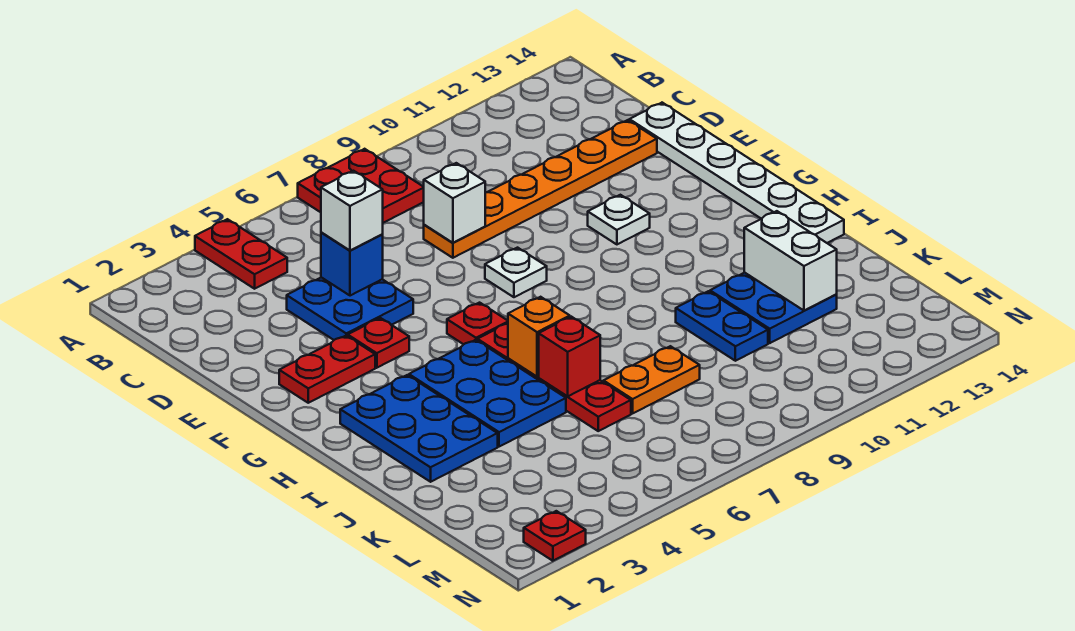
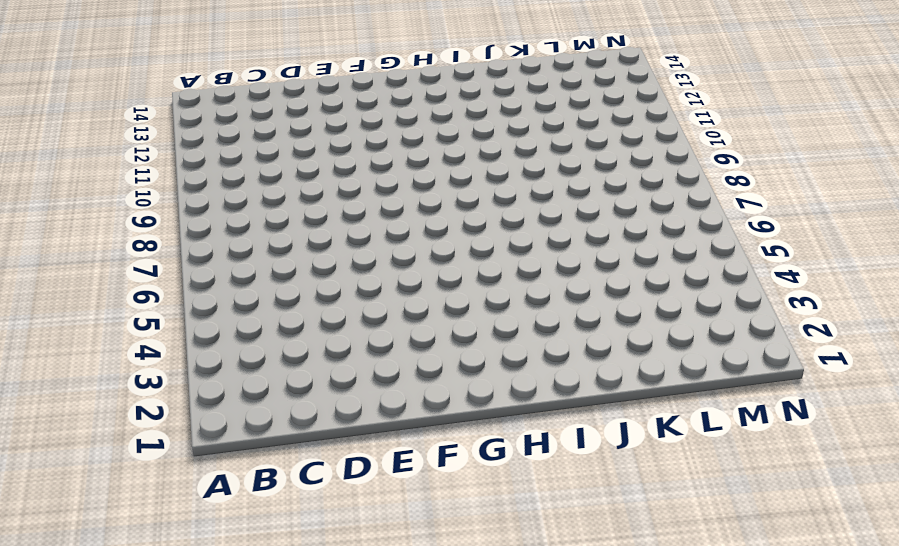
none -> red plate A4:B4 level 1
none -> red plate A7:B8 level 1
none -> blue plate D4:E5 level 1

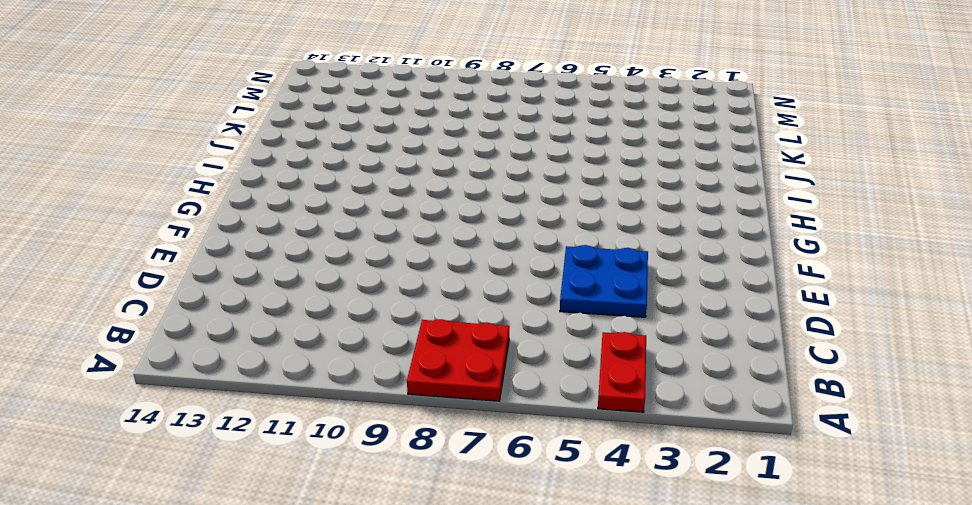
none -> orange plate D8:D13 level 1
none -> white plate D14:I14 level 1
none -> red plate F2:F3 level 1

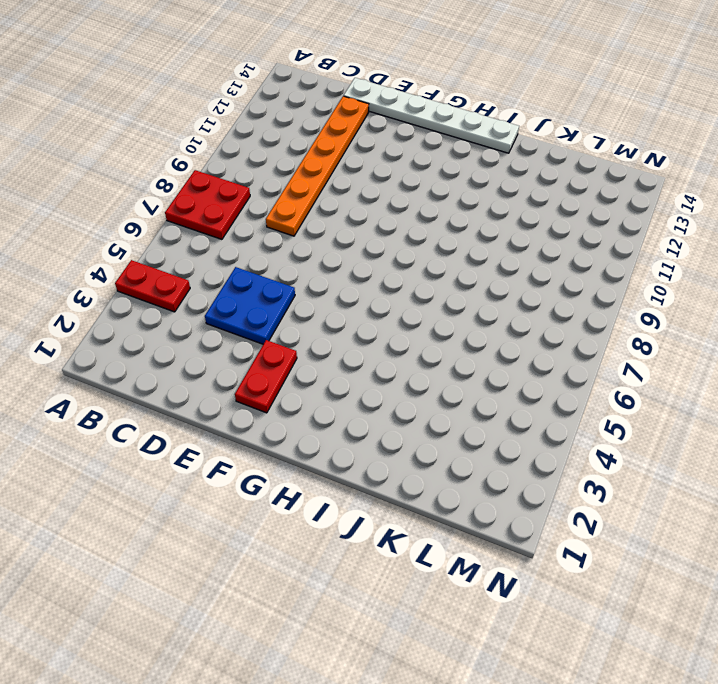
none -> red plate F4 level 1
none -> white plate F8 level 1
none -> white plate F11 level 1

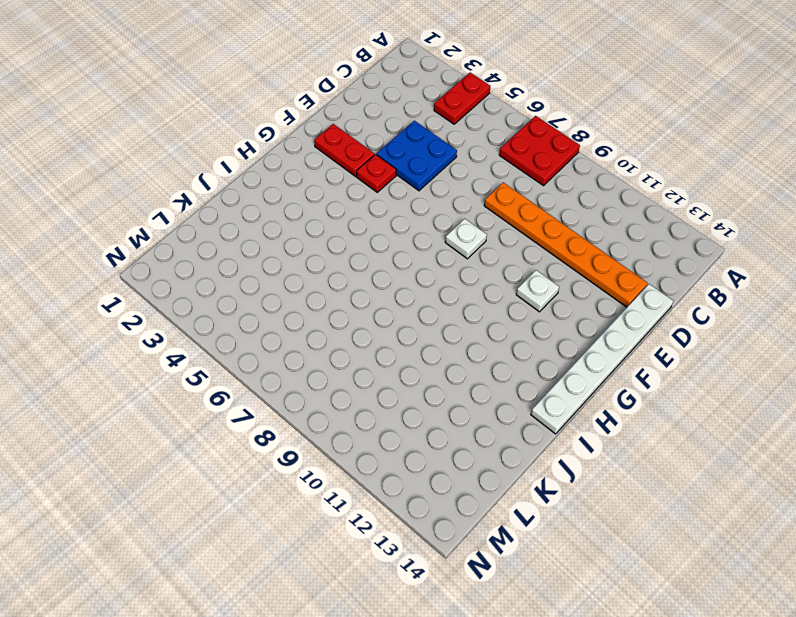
none -> red plate G6 level 1
none -> blue plate H2:J3 level 1
none -> blue plate H4:J5 level 1

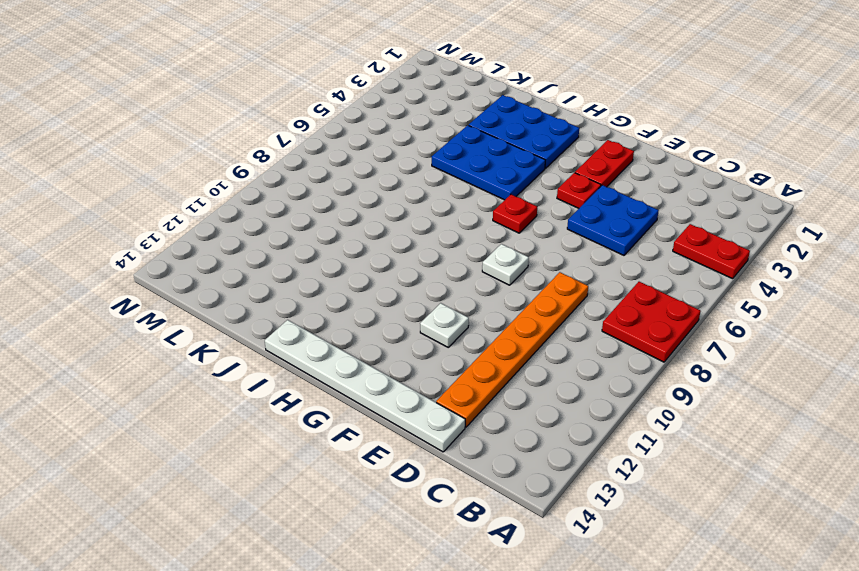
none -> red plate H6:K6 level 1
none -> blue plate J10:K10 level 1
none -> blue plate J11:K12 level 1

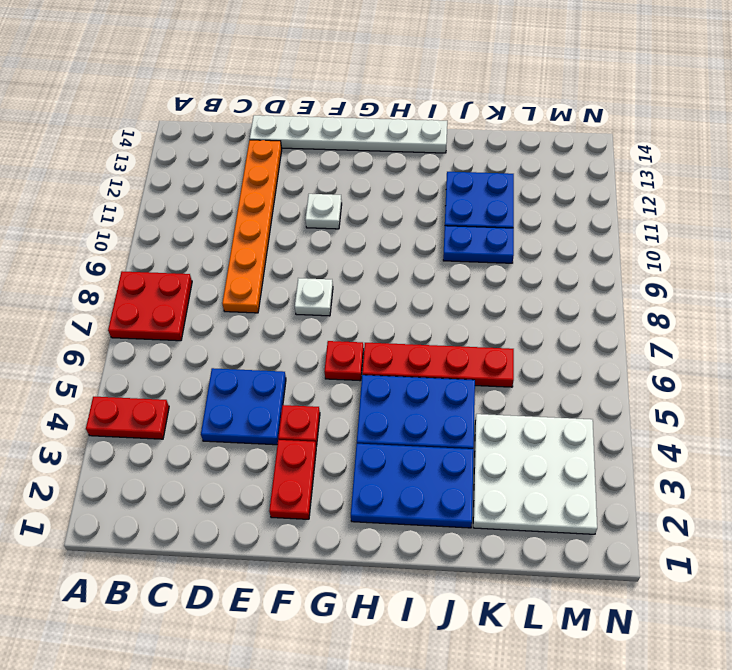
white plate K2:M4 level 1 -> none
none -> orange plate K7:K8 level 1
none -> red plate N2 level 1
none -> blue brick D5 level 2

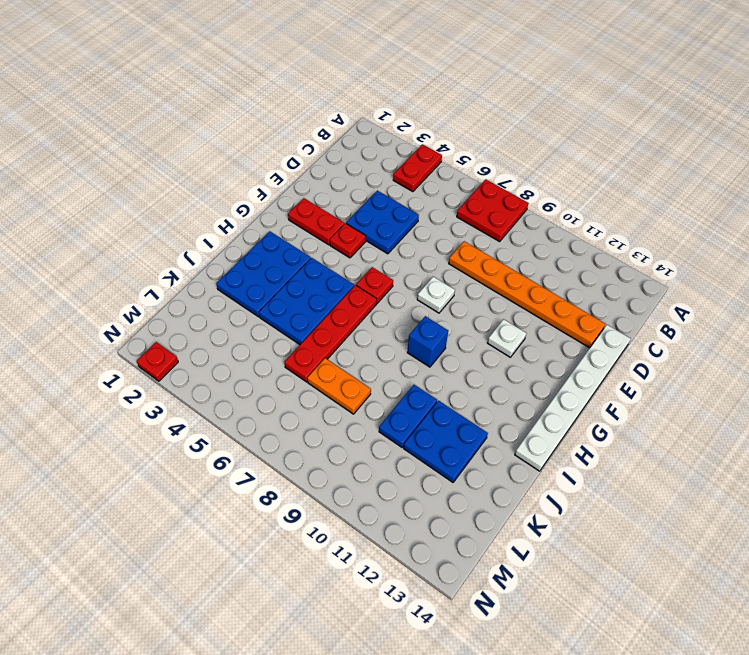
blue brick H9 level 1 -> blue brick D5 level 2
none -> white brick D8 level 2
none -> orange brick I6 level 2
none -> red brick J6 level 2

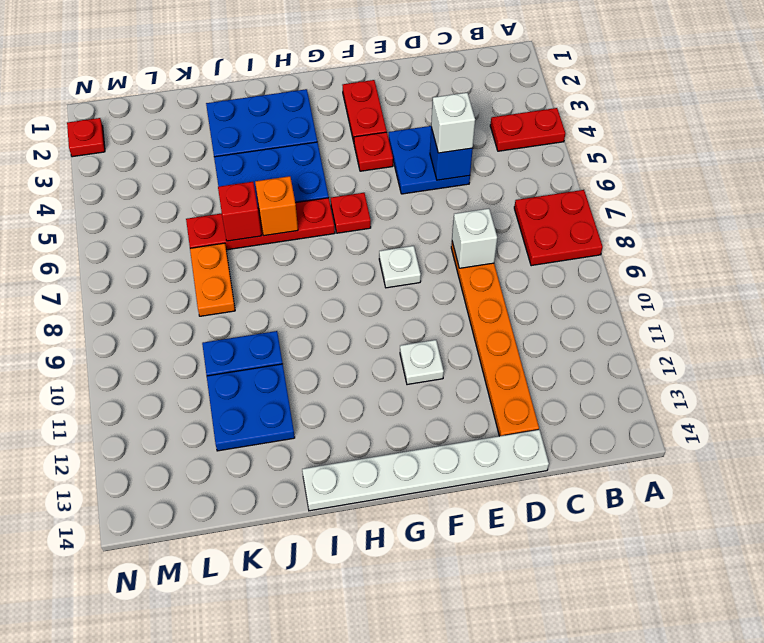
none -> white brick J12:K12 level 2

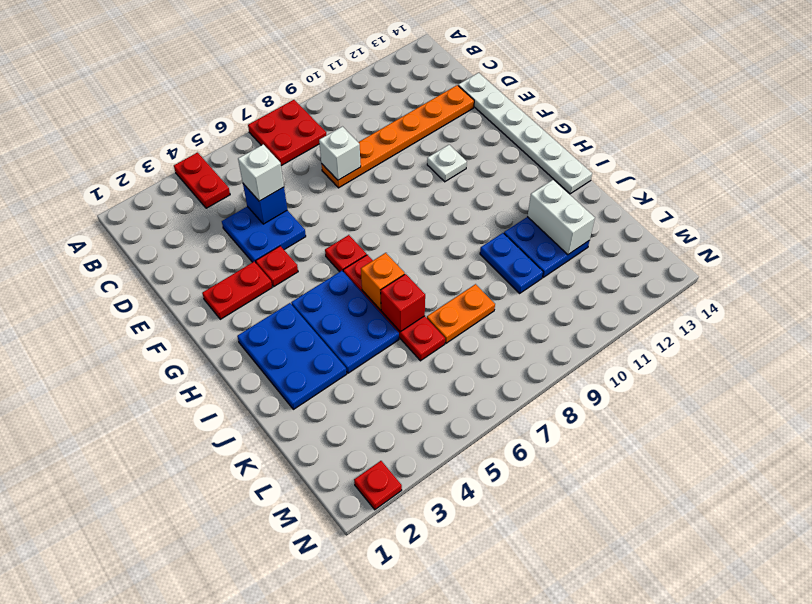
none -> white plate F8 level 1

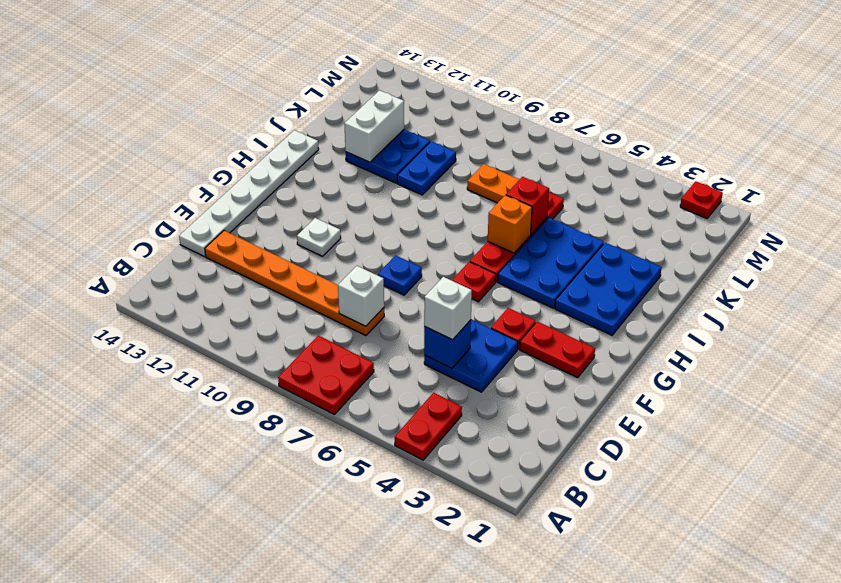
blue plate F8 level 1 -> white plate F8 level 1

